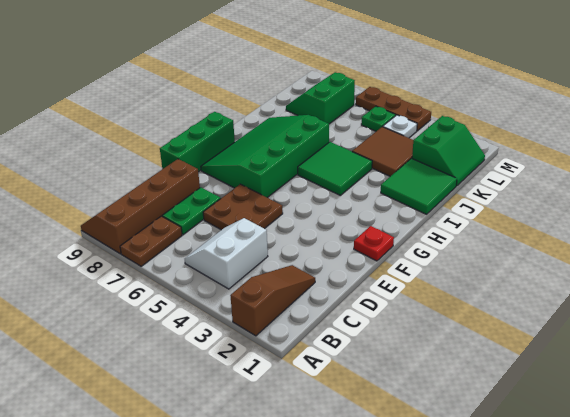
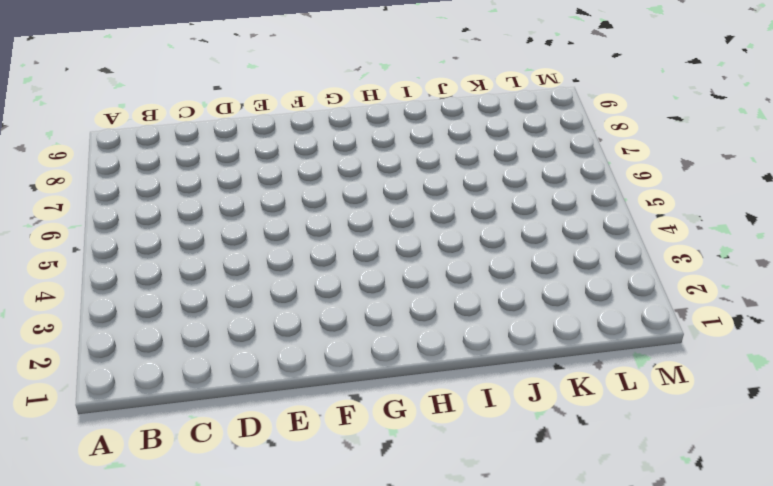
none -> brown slope A2:C2 level 1 top A
none -> brown plate A7:B7 level 1
none -> brown slope A8:D9 level 1 top 8

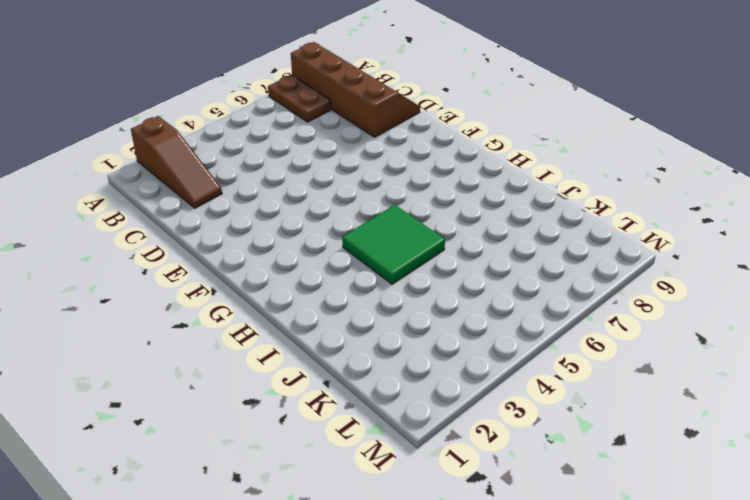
none -> white slope B4:C5 level 1 top 4
none -> green plate C7:D7 level 1
none -> brown plate D5:E6 level 1

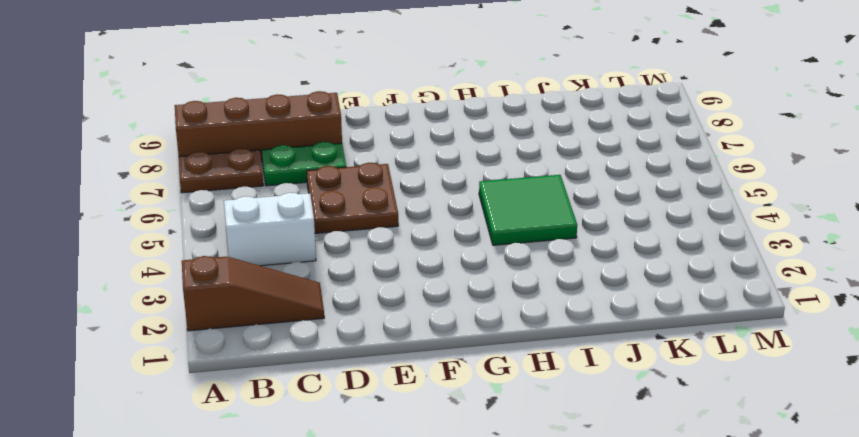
none -> green brick E9:G9 level 1
none -> red plate F1 level 1
none -> green slope F6:I8 level 1 top 6

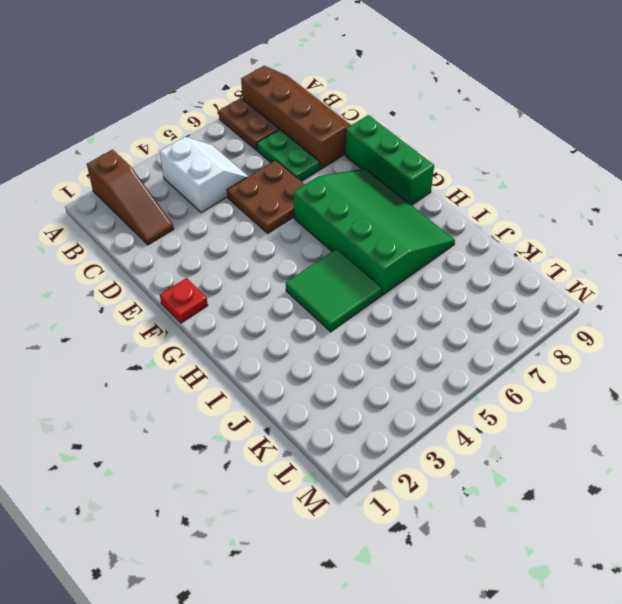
none -> green tile I1:J2 level 1
none -> brown tile J3:K4 level 1
none -> green slope K1:L2 level 1 top 2

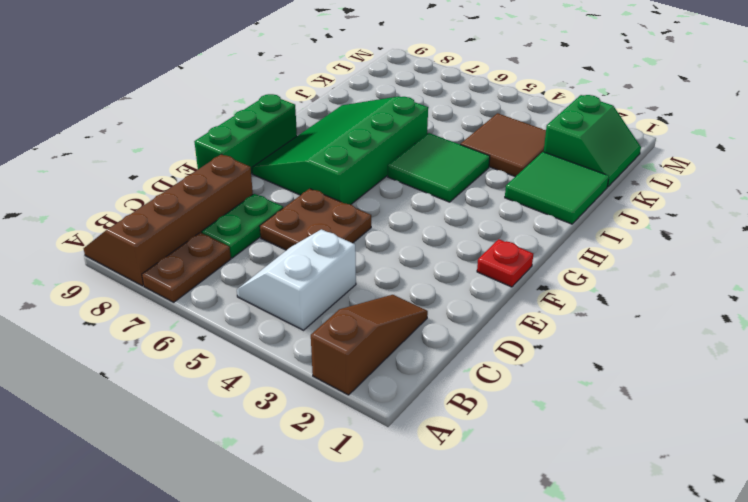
none -> green slope K7:L8 level 1 top 7
none -> white plate L4 level 1
none -> green plate L5 level 1

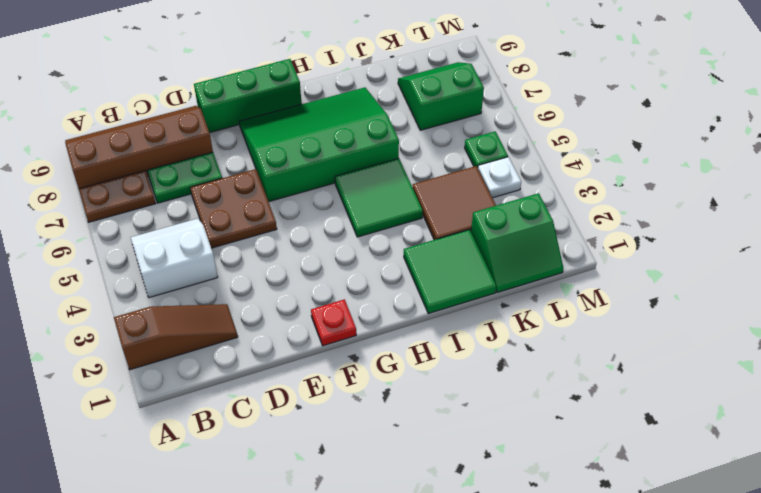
none -> brown plate M4:M6 level 1

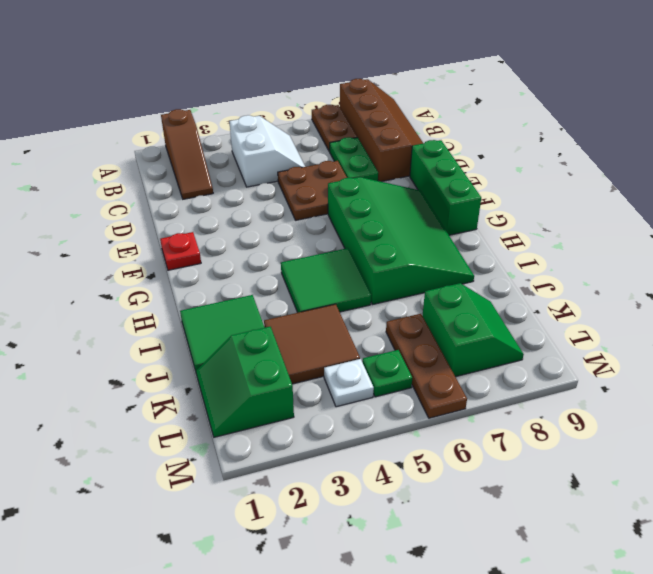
brown plate K6:M6 level 1 -> brown plate M4:M6 level 1

